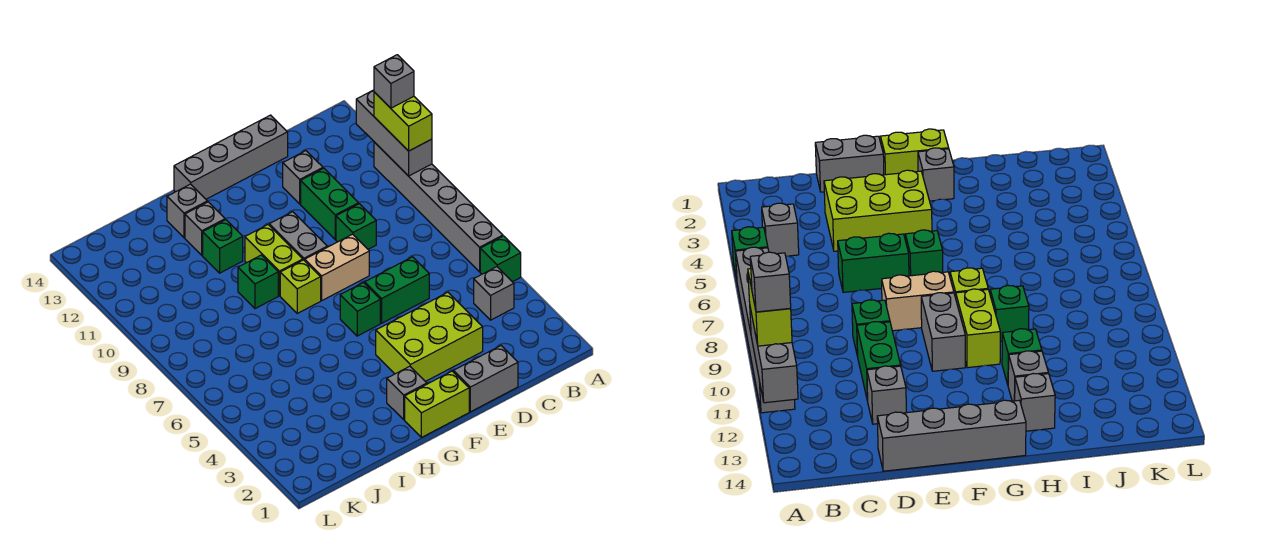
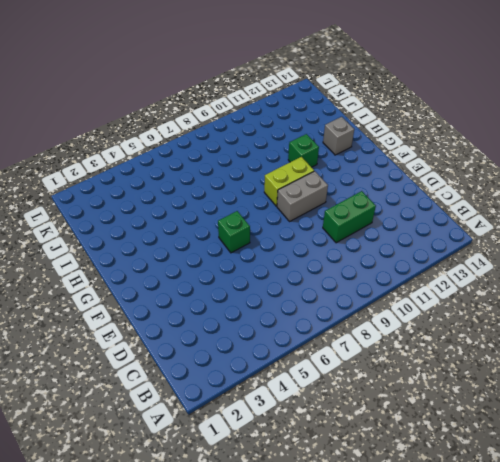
none -> green brick A5 level 1
none -> grey brick A6:A11 level 1
none -> grey brick B4 level 1

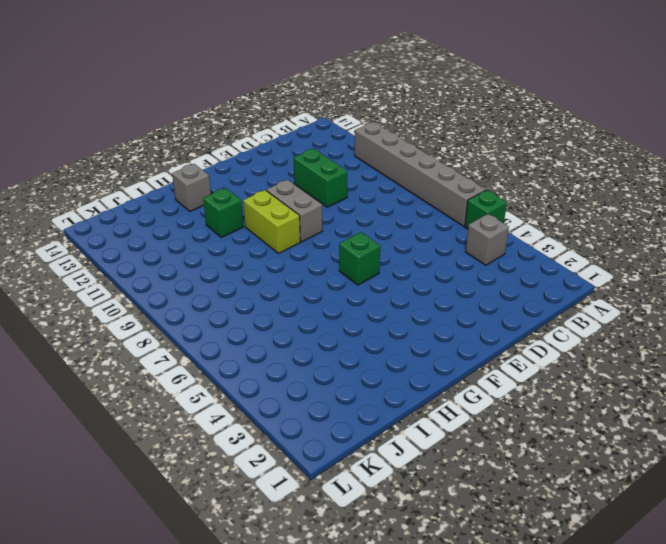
none -> grey brick D1:E1 level 1
none -> lime brick D3:F4 level 1
none -> green brick D6:E6 level 1

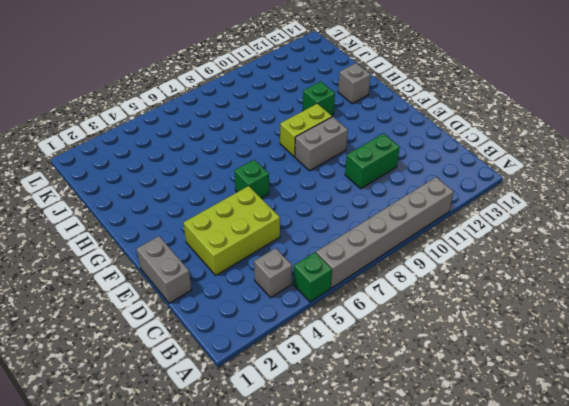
lime brick D3:E5 level 1 -> lime brick D3:F4 level 1
none -> green brick D6:E6 level 1
none -> green brick D9 level 1
none -> grey brick D12 level 1

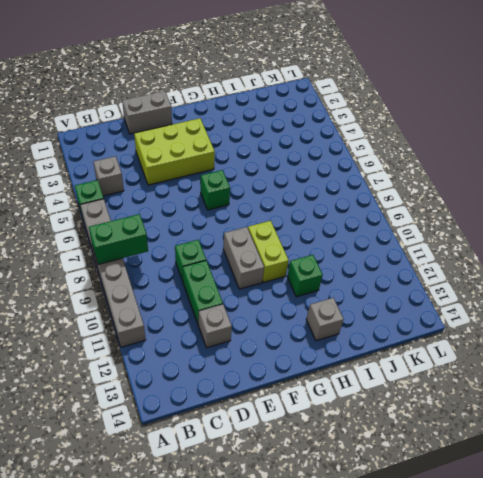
green brick A8:B8 level 2 -> green brick D6:E6 level 1
none -> grey brick D14:G14 level 1
none -> tan brick E8:F8 level 1
none -> lime brick F1:G1 level 1

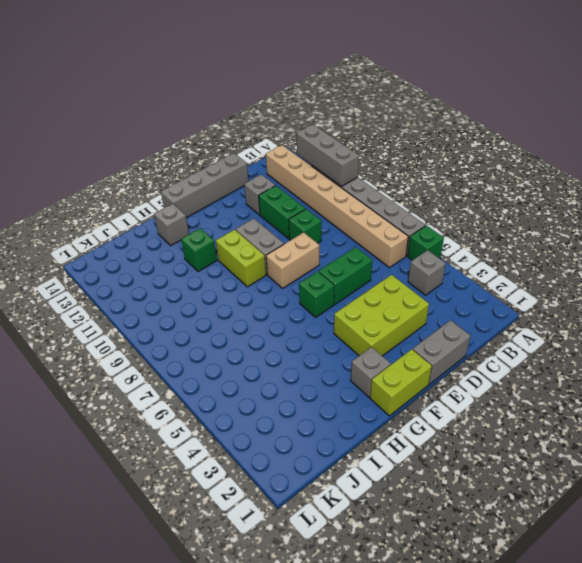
tan brick B6:B13 level 1 -> none
none -> lime brick G8 level 1
none -> green brick H9 level 1
none -> grey brick H12 level 1

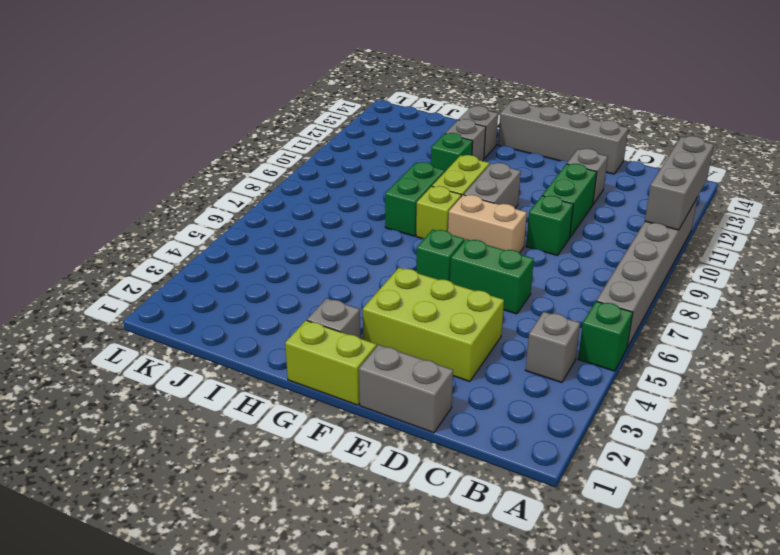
green brick H8:H9 level 1 -> green brick H9 level 1
none -> lime brick A10:A11 level 3
none -> grey brick A11 level 4

